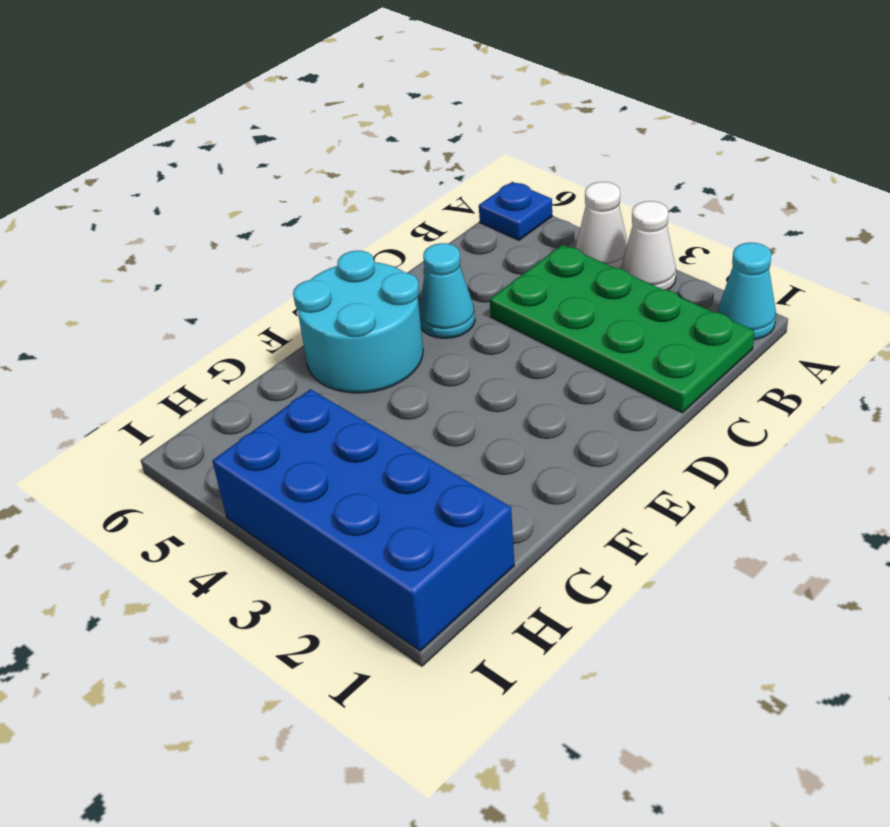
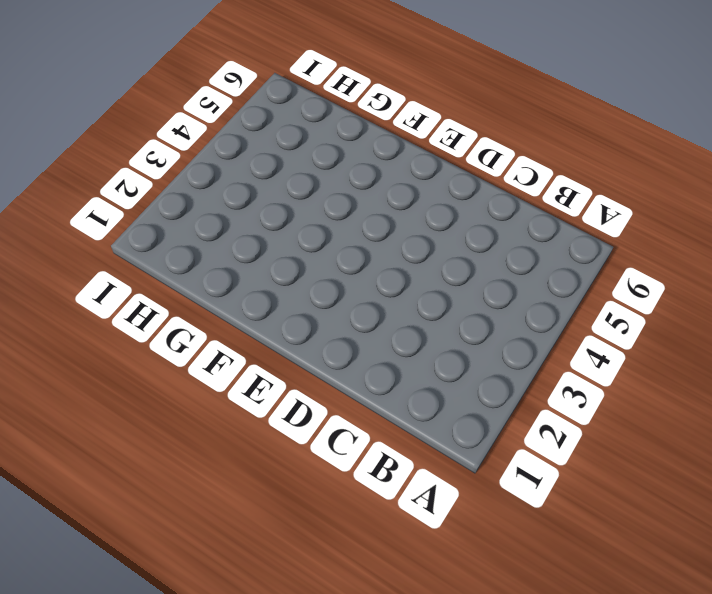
none -> cyan cone A1 level 1
none -> white cone A3 level 1

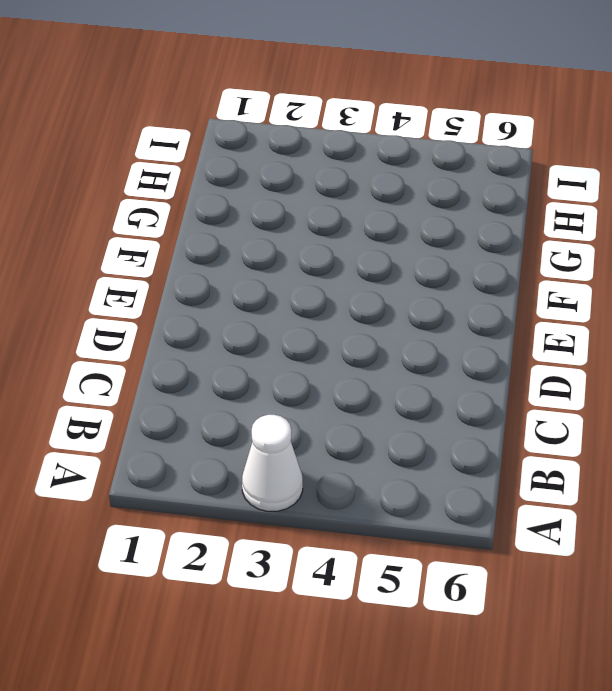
none -> cyan cone A1 level 1
none -> white cone A4 level 1

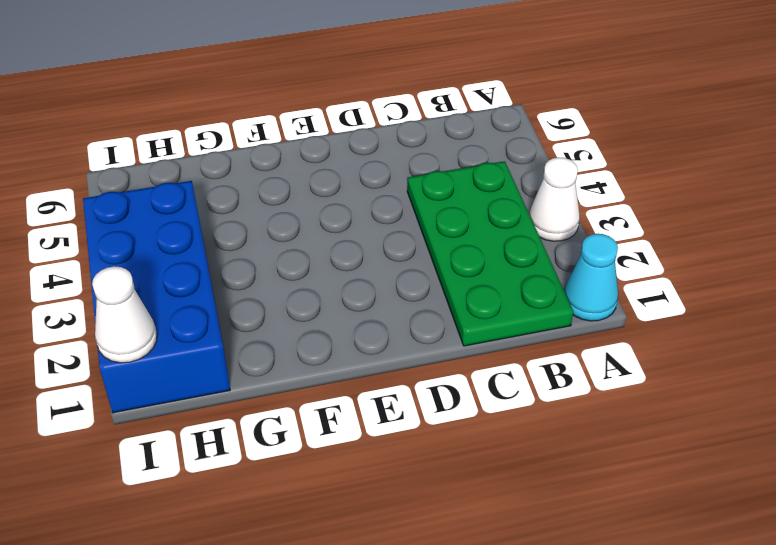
white cone I1 level 2 -> white cone A4 level 1
none -> blue plate A6 level 1
none -> cyan cone D5 level 1

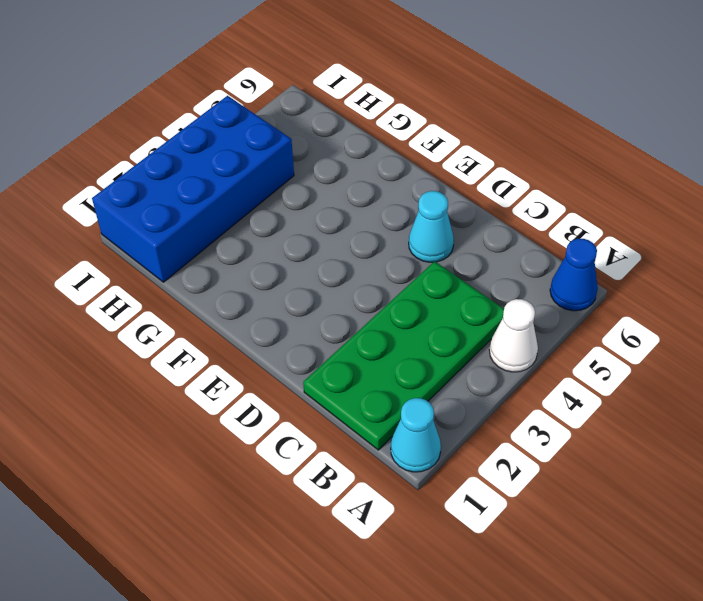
blue cone A6 level 1 -> blue plate A6 level 1
none -> white cone A3 level 1
none -> cyan round brick E5:F6 level 1

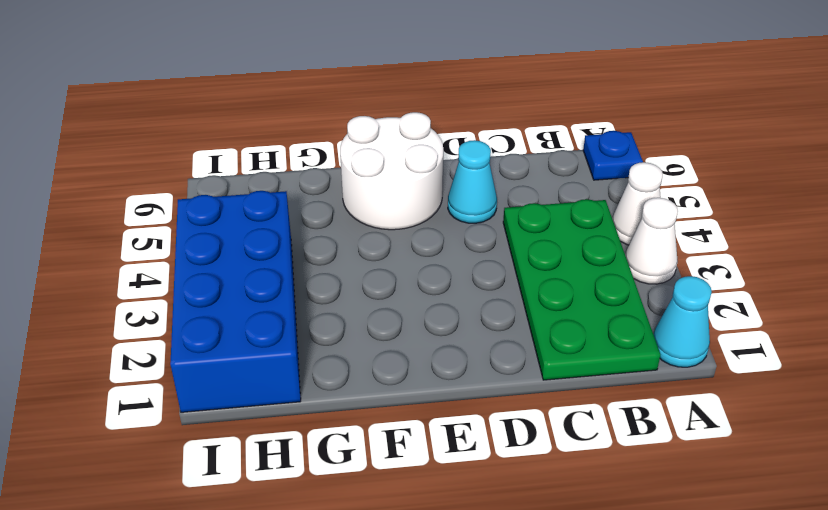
white round brick E5:F6 level 1 -> cyan round brick E5:F6 level 1

